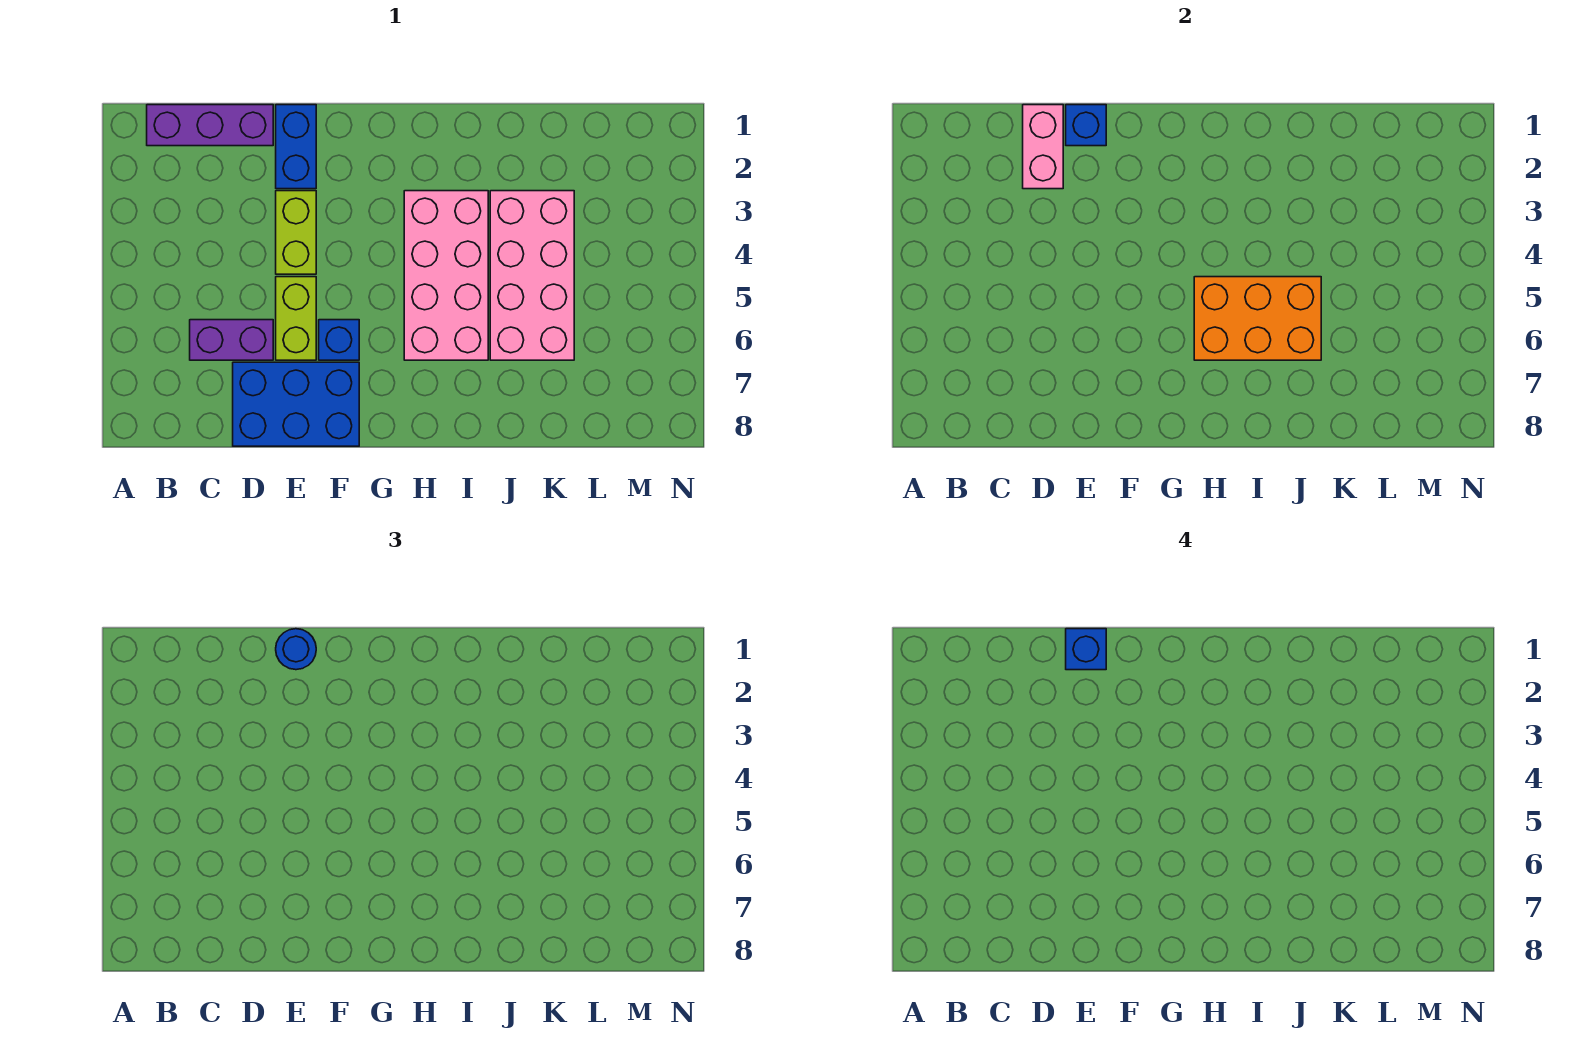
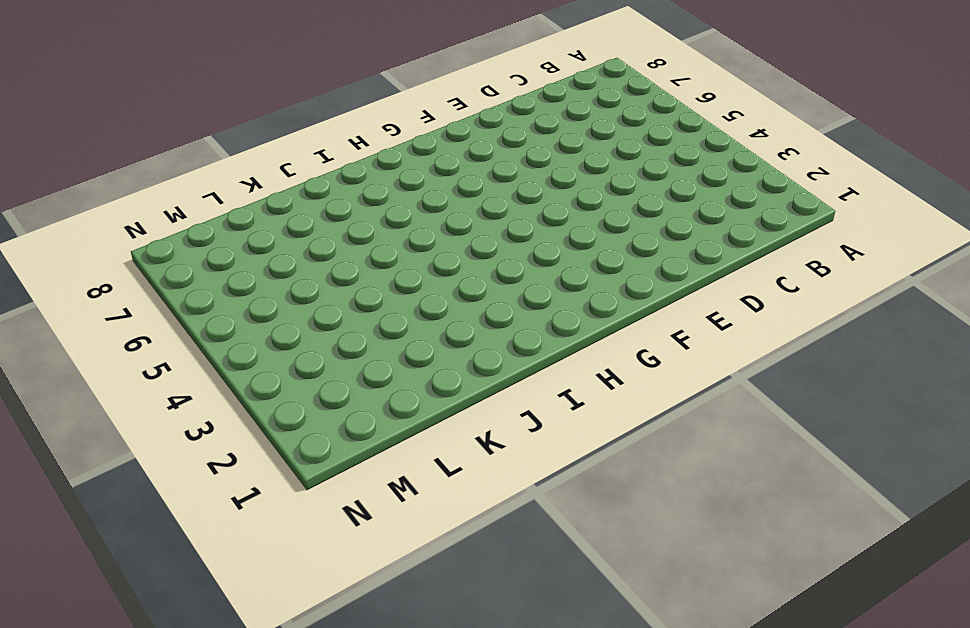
none -> purple brick B1:D1 level 1
none -> purple brick C6:D6 level 1
none -> blue brick D7:F8 level 1

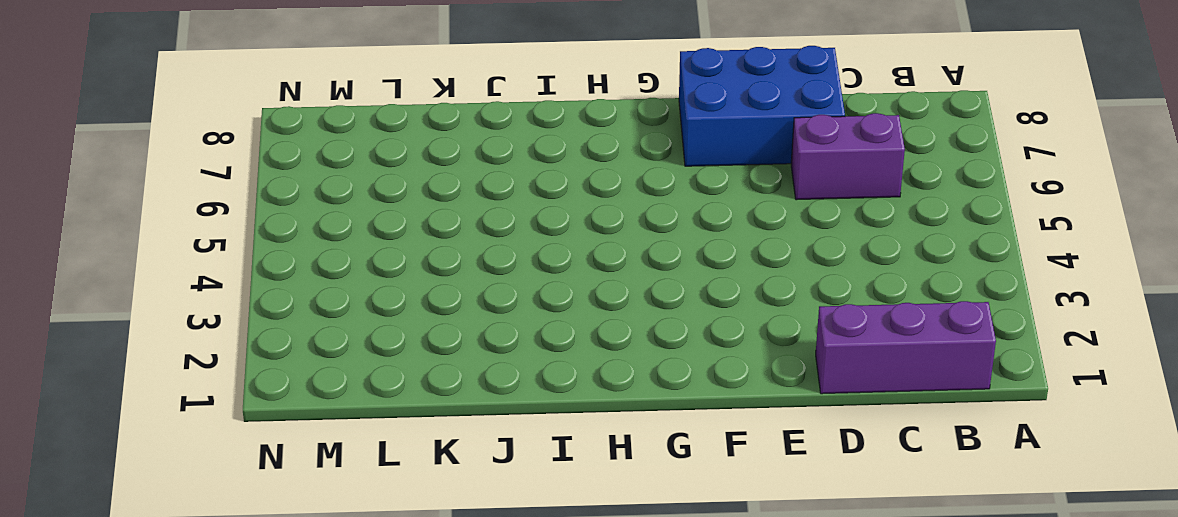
none -> blue brick E1:E2 level 1
none -> lime brick E3:E4 level 1
none -> lime brick E5:E6 level 1

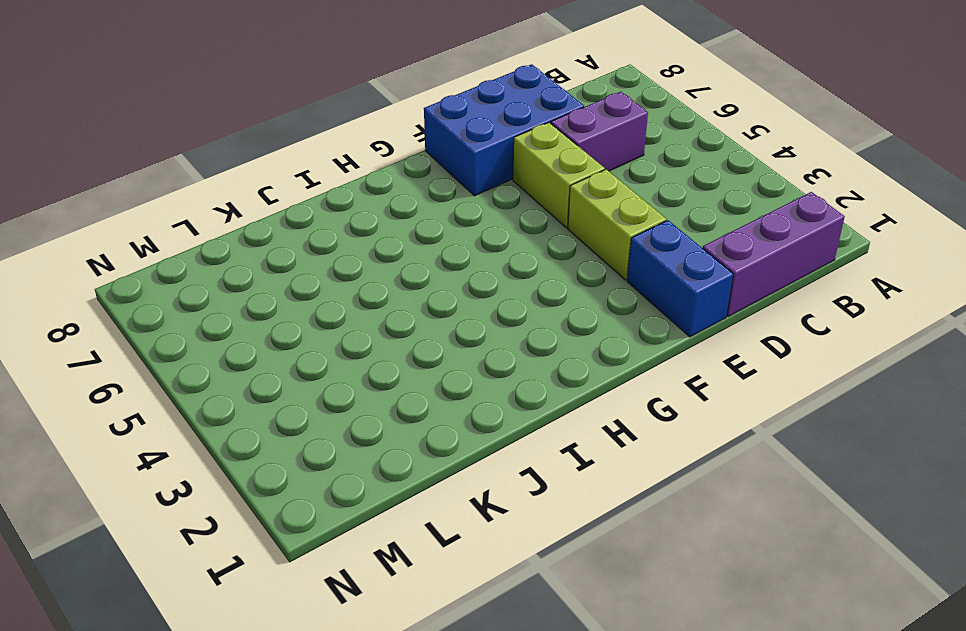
none -> blue brick F6 level 1
none -> pink brick H3:I6 level 1
none -> pink brick J3:K6 level 1

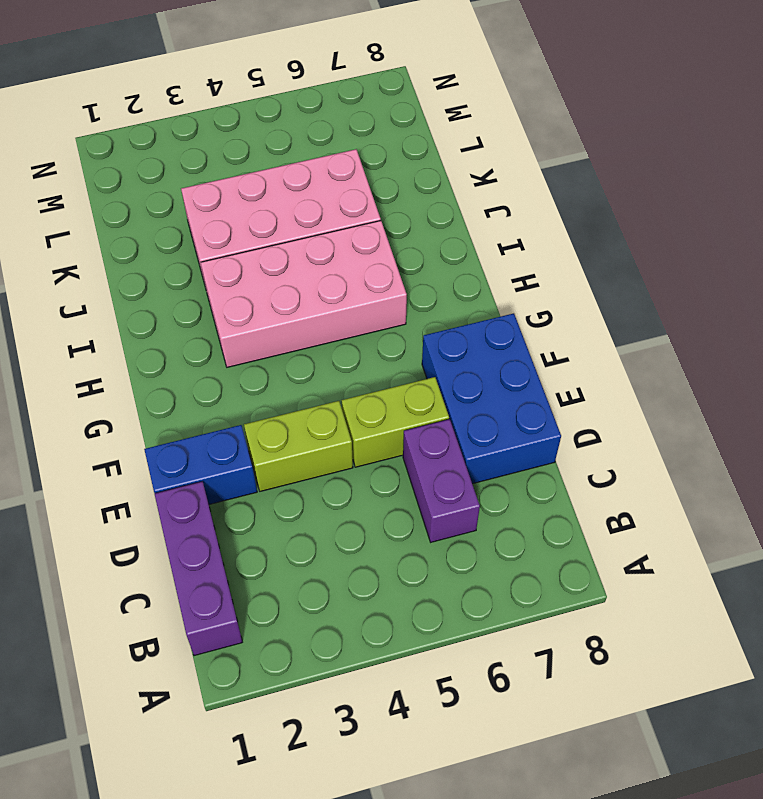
none -> blue brick F6 level 1
none -> pink brick D1:D2 level 2
none -> blue brick E1 level 2

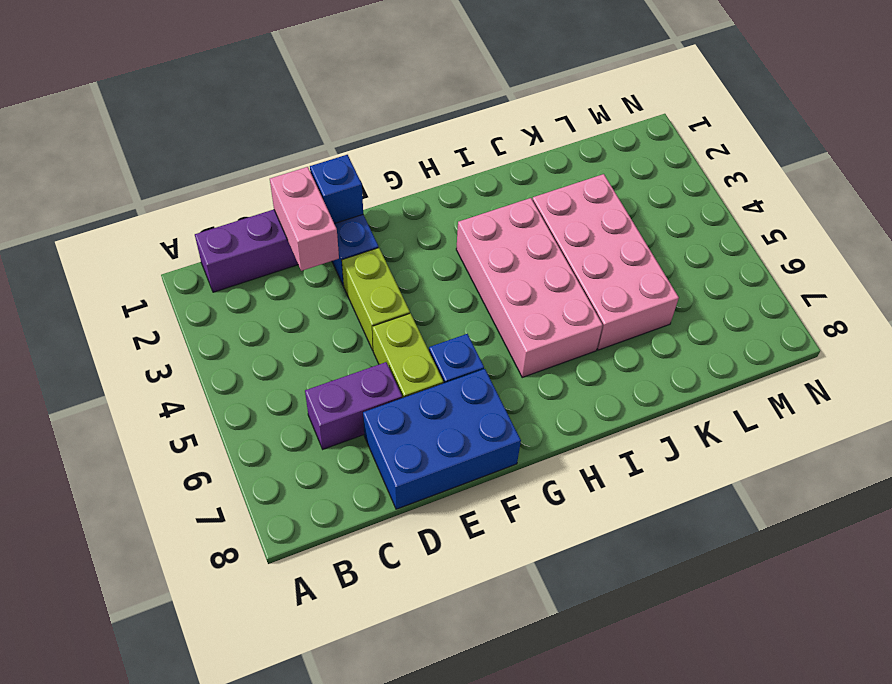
none -> orange brick H5:J6 level 2
none -> blue round brick E1 level 3
none -> blue brick E1 level 4

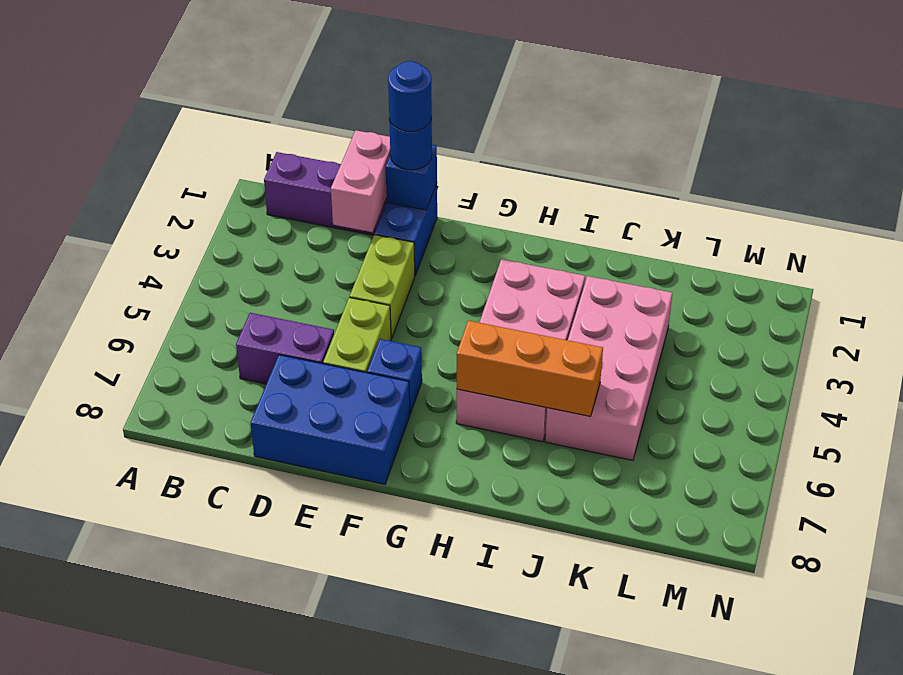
blue round brick E1 level 4 -> blue brick E1 level 4
orange brick H6:J6 level 2 -> orange brick H5:J6 level 2

